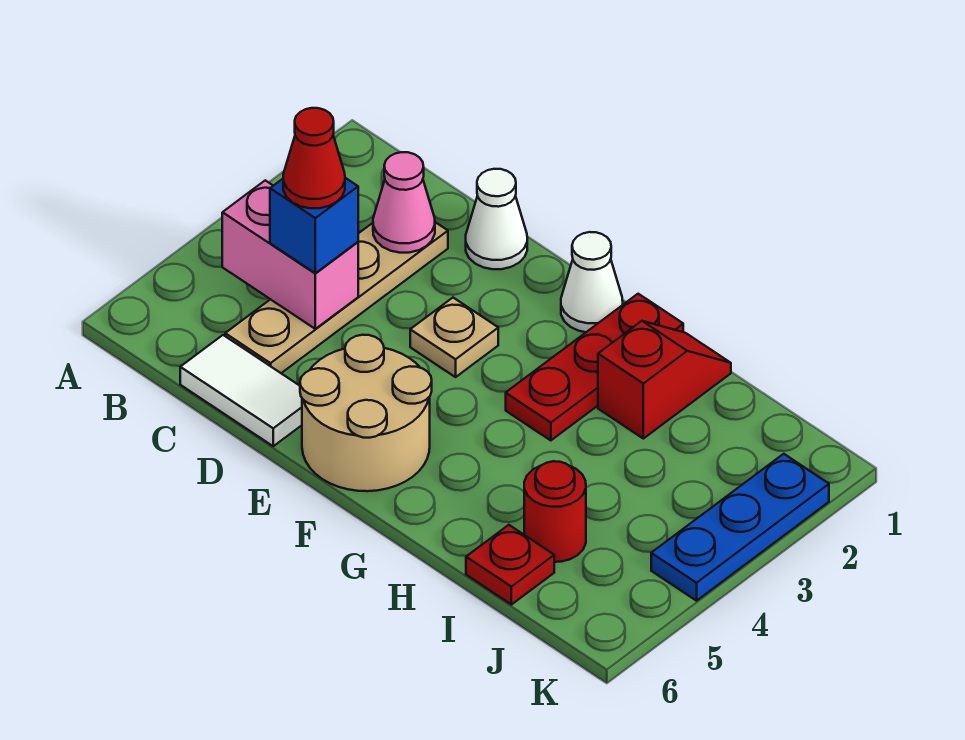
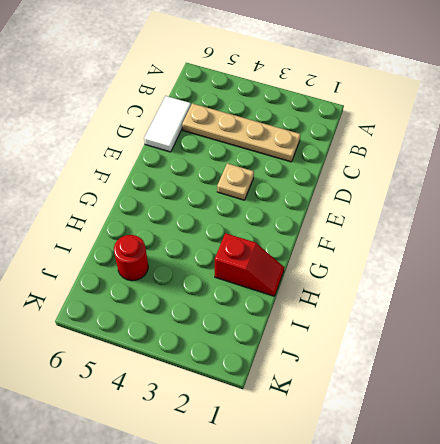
none -> white cone D1 level 1
none -> tan round brick E5:F6 level 1
none -> white cone F1 level 1

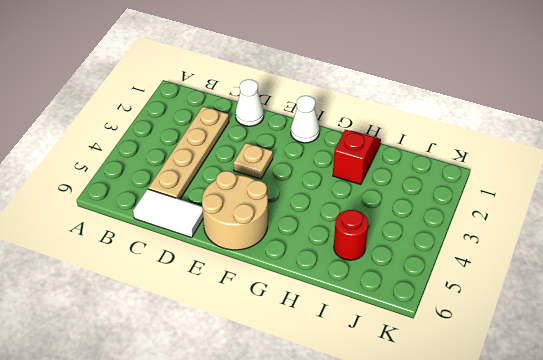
none -> red plate G1:G3 level 1
none -> red plate I6 level 1
none -> blue plate K2:K4 level 1

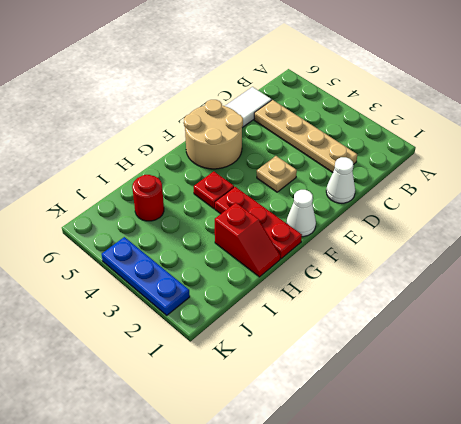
red plate G4 level 1 -> red plate I6 level 1
none -> pink brick B4:C4 level 2
none -> pink cone C2 level 2
none -> blue brick C4 level 3

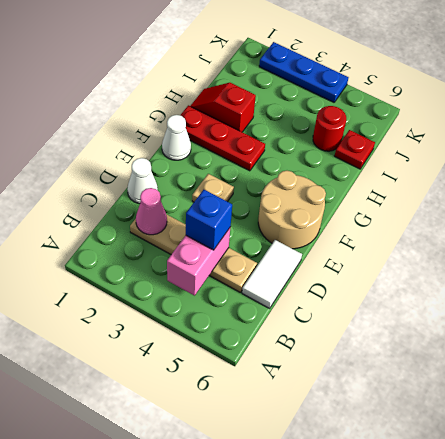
none -> red cone C4 level 4

